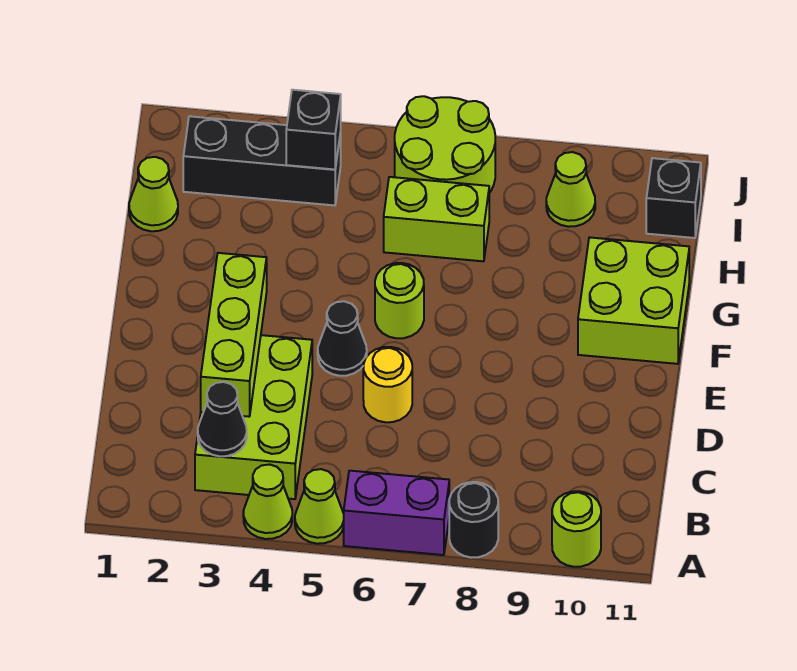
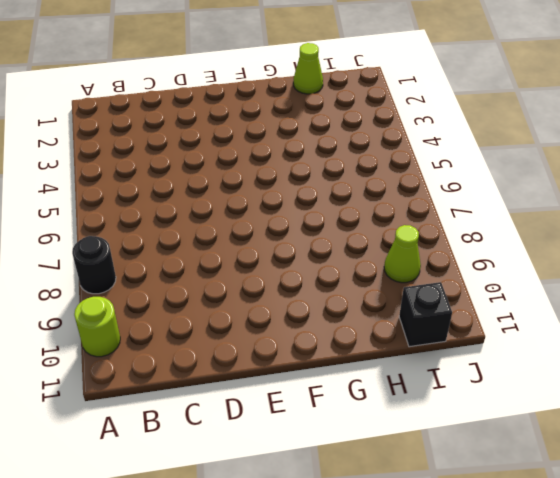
none -> lime cone A4 level 1
none -> lime cone A5 level 1
none -> purple brick A6:A7 level 1

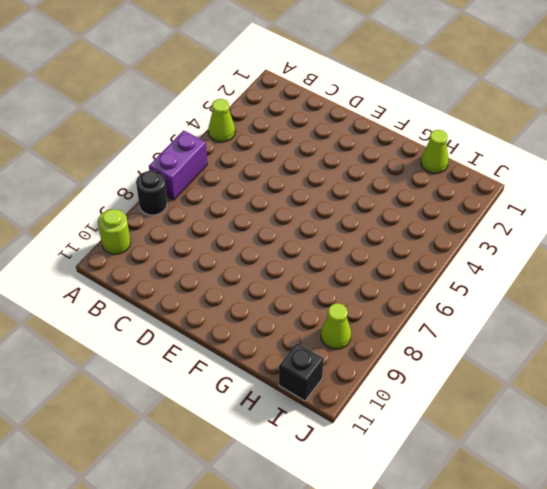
none -> lime cone A5 level 1
none -> lime brick B3:D4 level 1
none -> yellow round brick D6 level 1

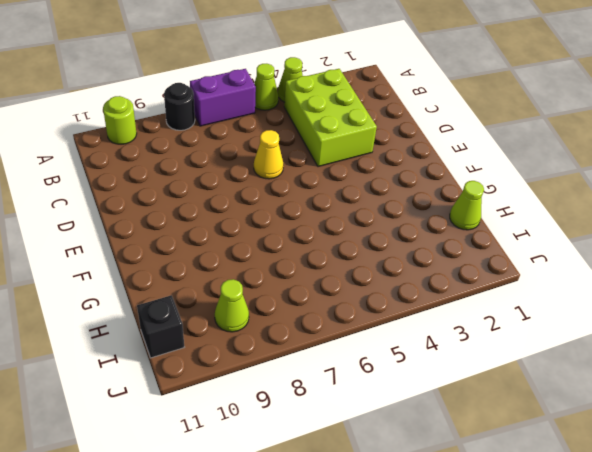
yellow cone D6 level 1 -> yellow round brick D6 level 1
none -> black cone E5 level 1
none -> lime round brick F6 level 1
none -> lime brick F10:G11 level 1

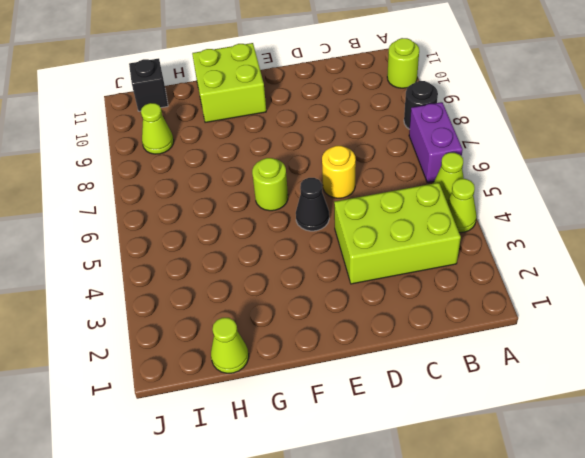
none -> lime brick H6:H7 level 1
none -> black brick I2:I4 level 1
none -> lime round brick I6:J7 level 1

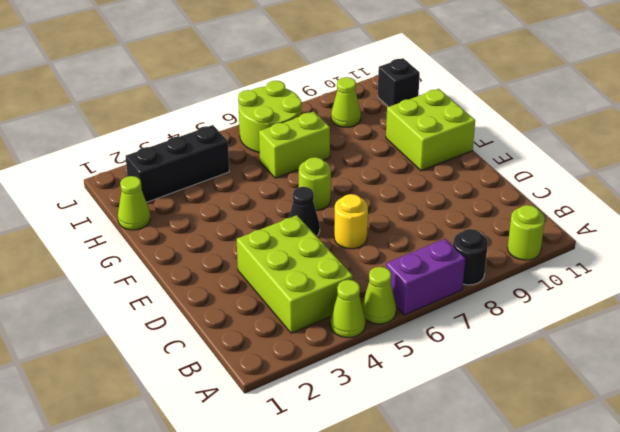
none -> black cone B3 level 2
none -> lime brick C3:E3 level 2
none -> black brick I4 level 2

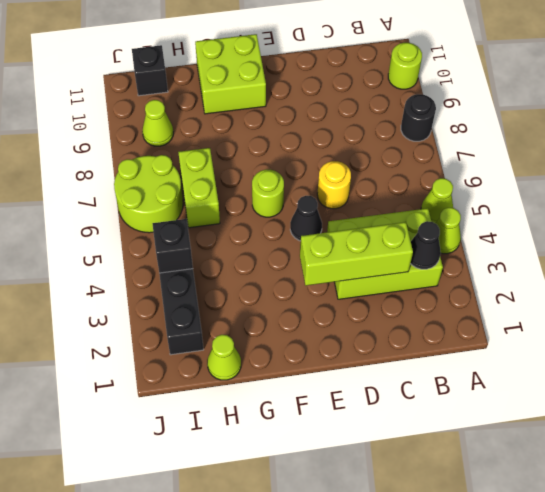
none -> purple brick A6:A7 level 1

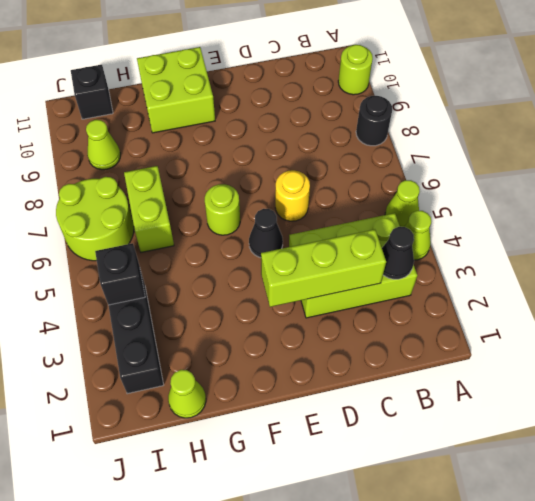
none -> purple brick A6:A7 level 1

